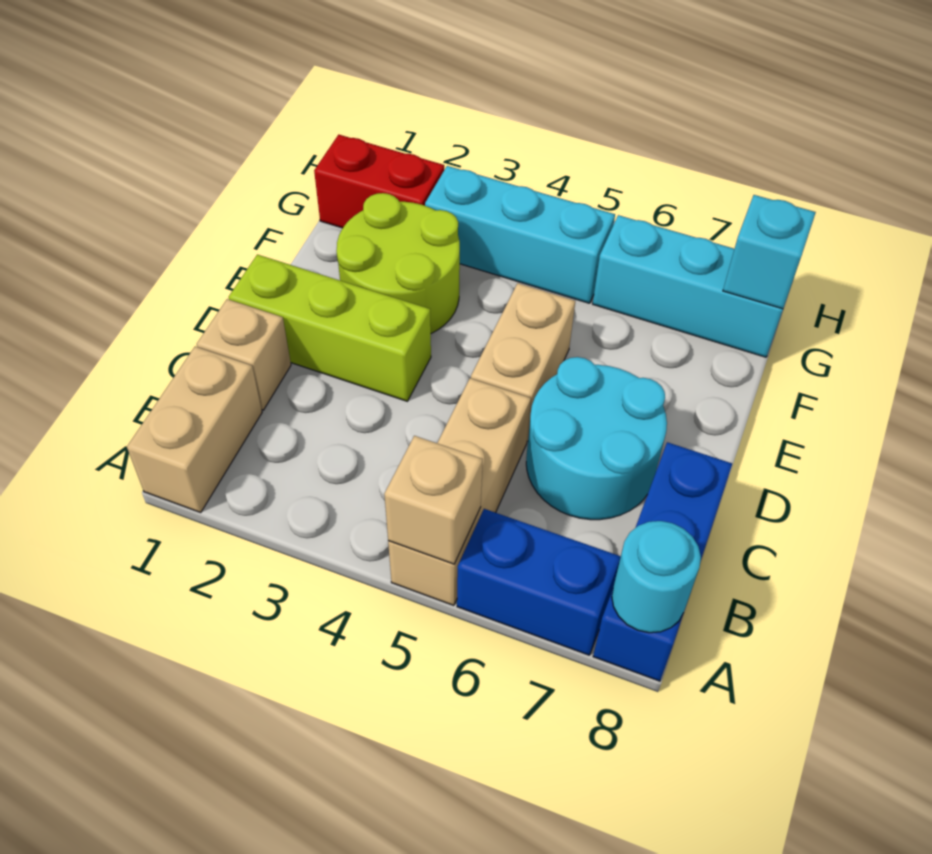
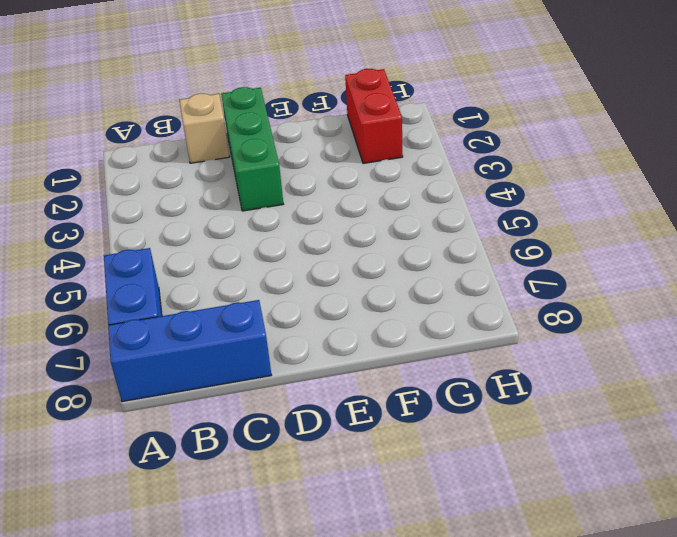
green brick D1:D3 level 1 -> lime brick D1:D3 level 1
none -> tan brick A1:B1 level 1
none -> tan brick A5:C5 level 1
none -> cyan round brick C6:D7 level 1

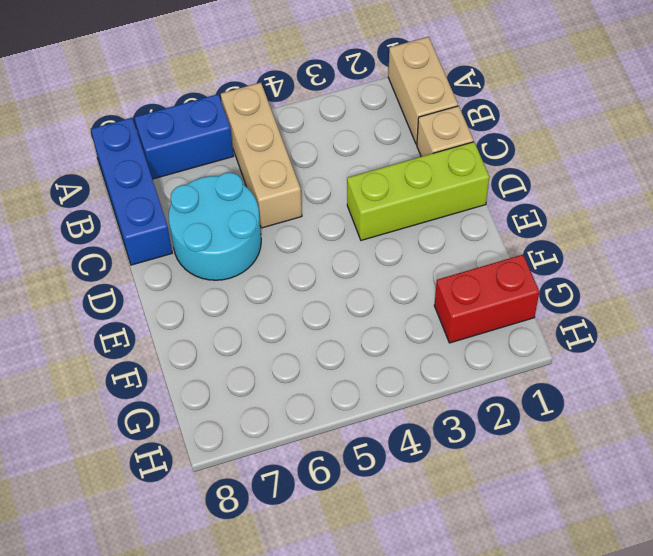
none -> tan brick D5:E5 level 1
none -> lime round brick E2:F3 level 1
none -> cyan brick G3:G5 level 1

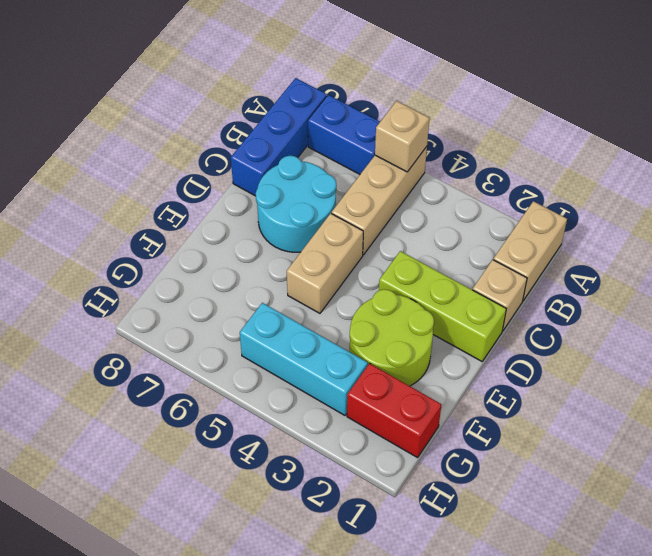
none -> cyan brick G6:G8 level 1
none -> cyan round brick A8 level 2
none -> cyan brick G8 level 2

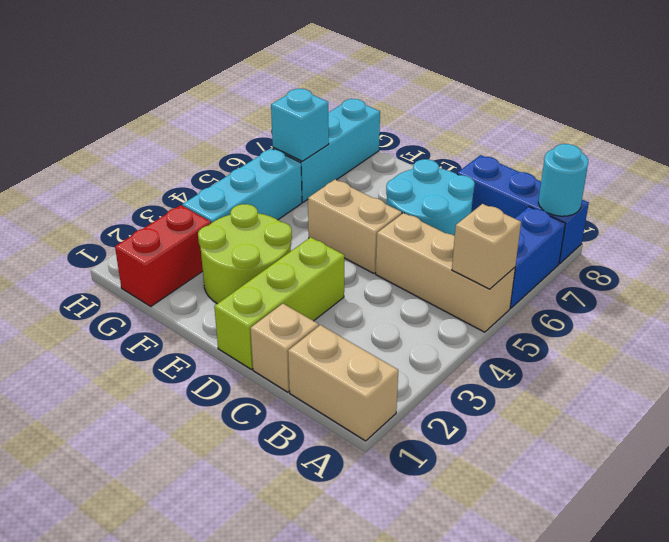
cyan brick G6 level 2 -> cyan brick G8 level 2

